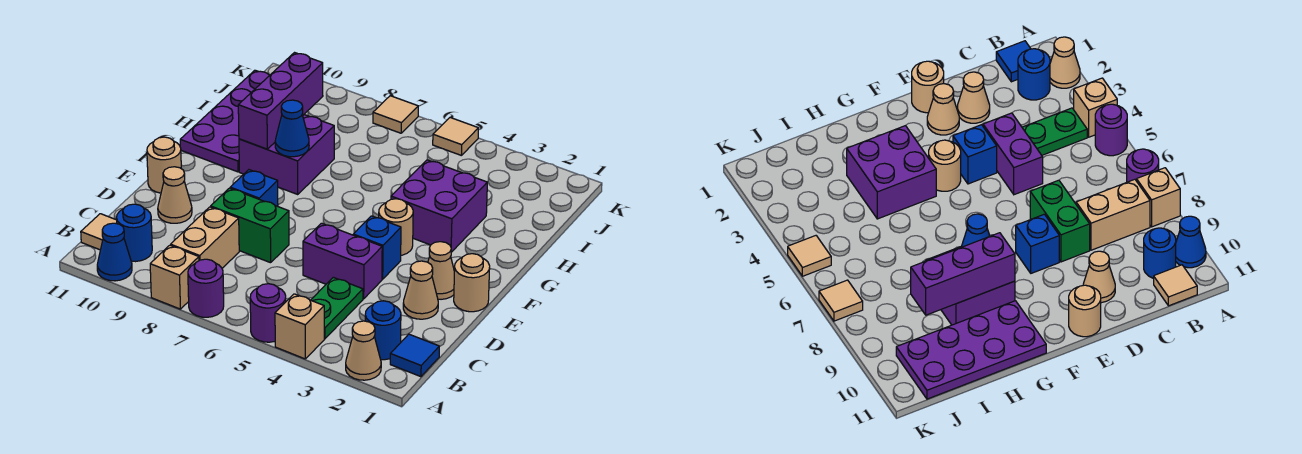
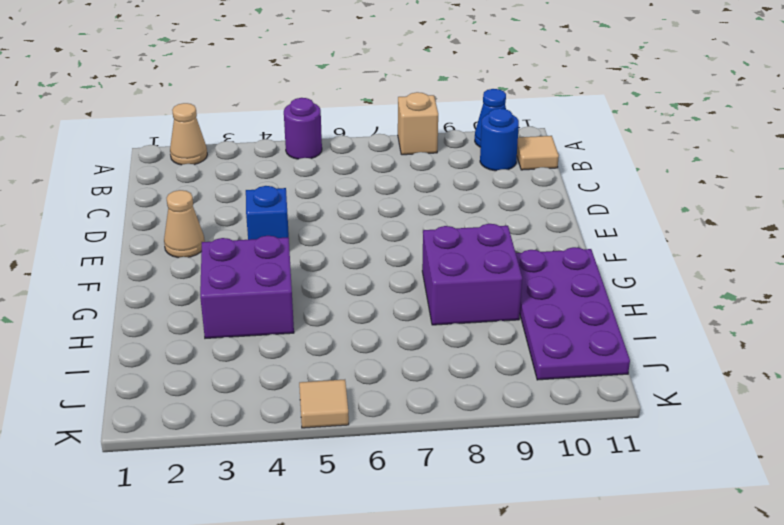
none -> tan brick A4 level 1
none -> purple round brick A7 level 1
none -> blue tile B1 level 1

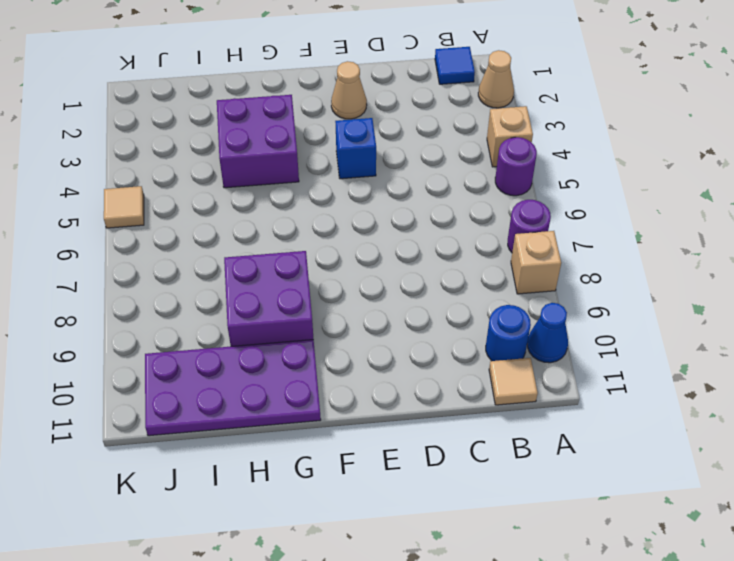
none -> blue round brick B2 level 1
none -> green plate B4:C4 level 1
none -> tan brick B8:C8 level 1

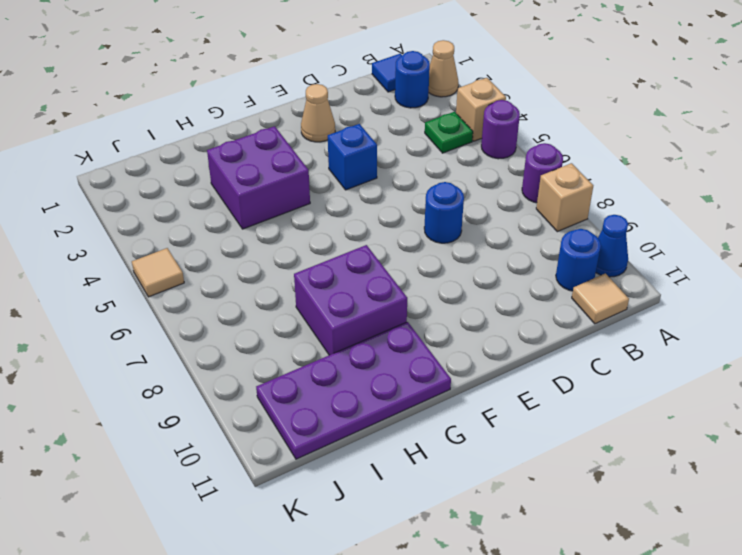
green plate B4 level 1 -> green plate B4:C4 level 1
blue round brick D7 level 1 -> green brick D7:D8 level 1
none -> tan brick B8:C8 level 1
none -> tan cone D2 level 1
none -> purple brick D4:D5 level 1

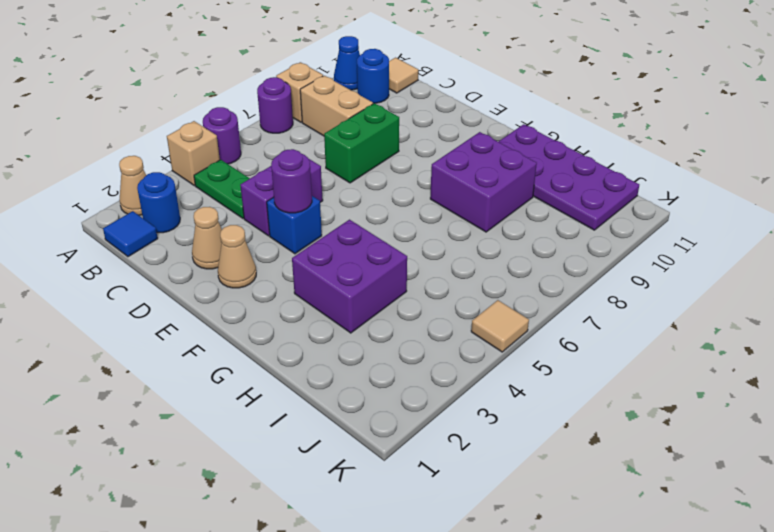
purple round brick E4 level 2 -> none
none -> tan cone D10 level 1
none -> tan round brick E1 level 1
none -> blue brick E8 level 1

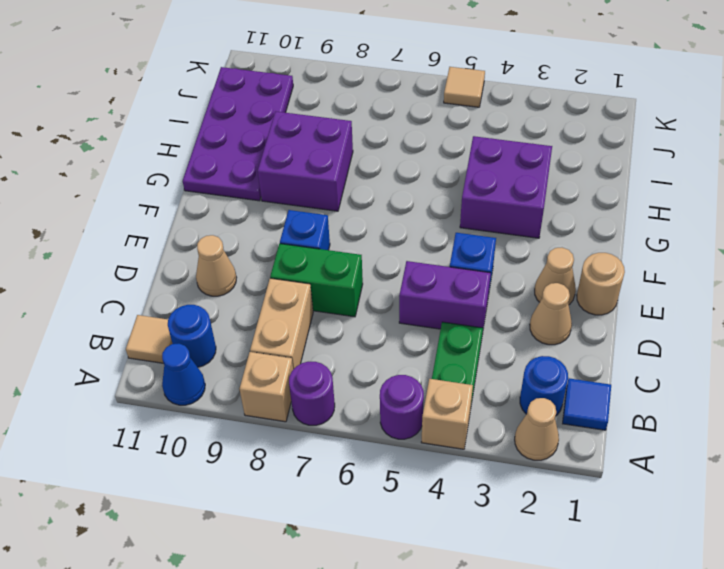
none -> tan round brick E11 level 1
none -> tan round brick F4 level 1
none -> tan tile K7 level 1

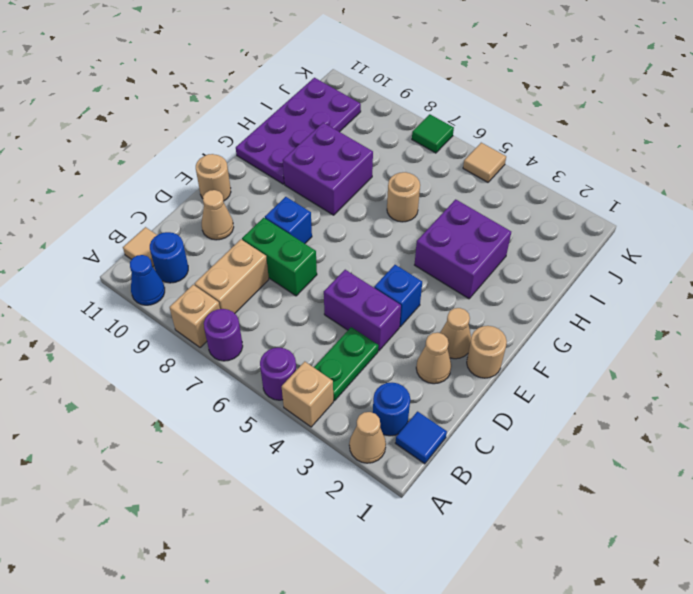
tan round brick H6 level 1 -> tan round brick F4 level 1
green tile K7 level 1 -> tan tile K7 level 1
none -> blue cone G8 level 2
none -> purple brick G9:I9 level 2

